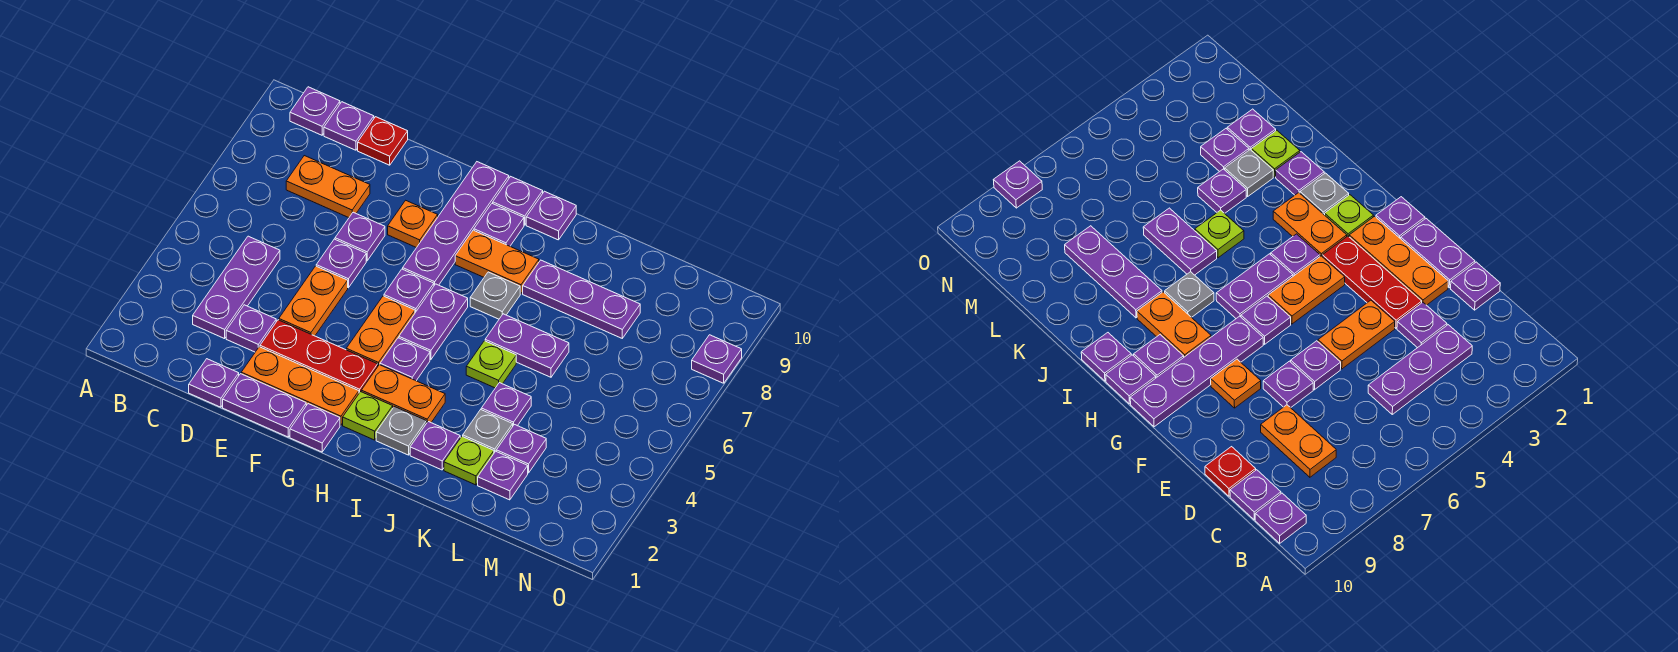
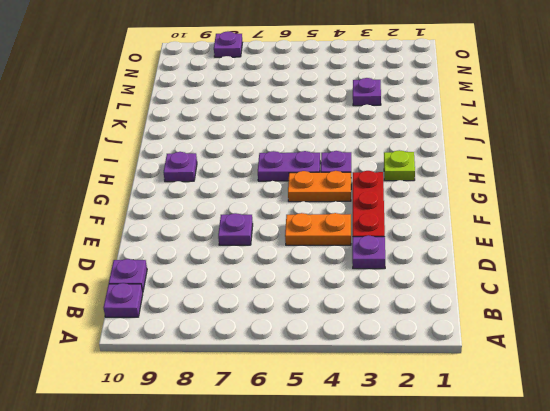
none -> purple plate C3:C5 level 1
none -> orange plate C8:D8 level 1
none -> purple plate D1 level 1
none -> red plate D10 level 1

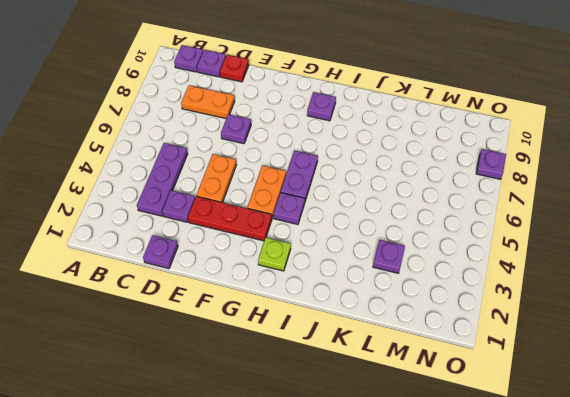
none -> purple plate E1:F1 level 1
none -> orange plate E2:G2 level 1
none -> purple plate E6 level 1
none -> orange plate F8 level 1

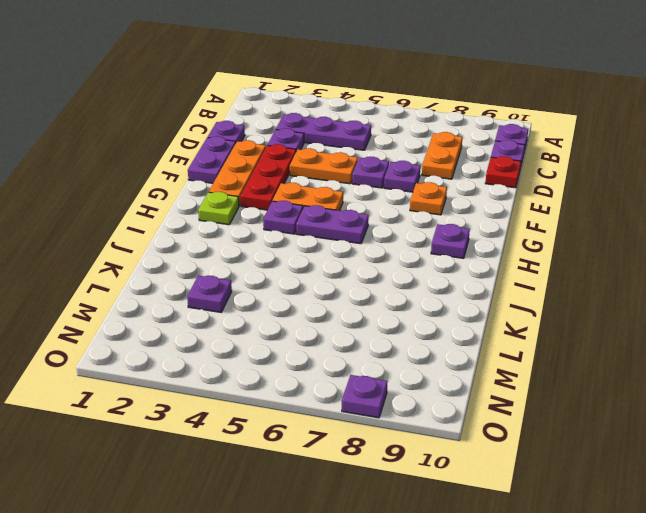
none -> purple plate G1 level 1
none -> purple plate G6 level 1
none -> purple plate G7:G10 level 1
none -> orange plate H3:I3 level 1

